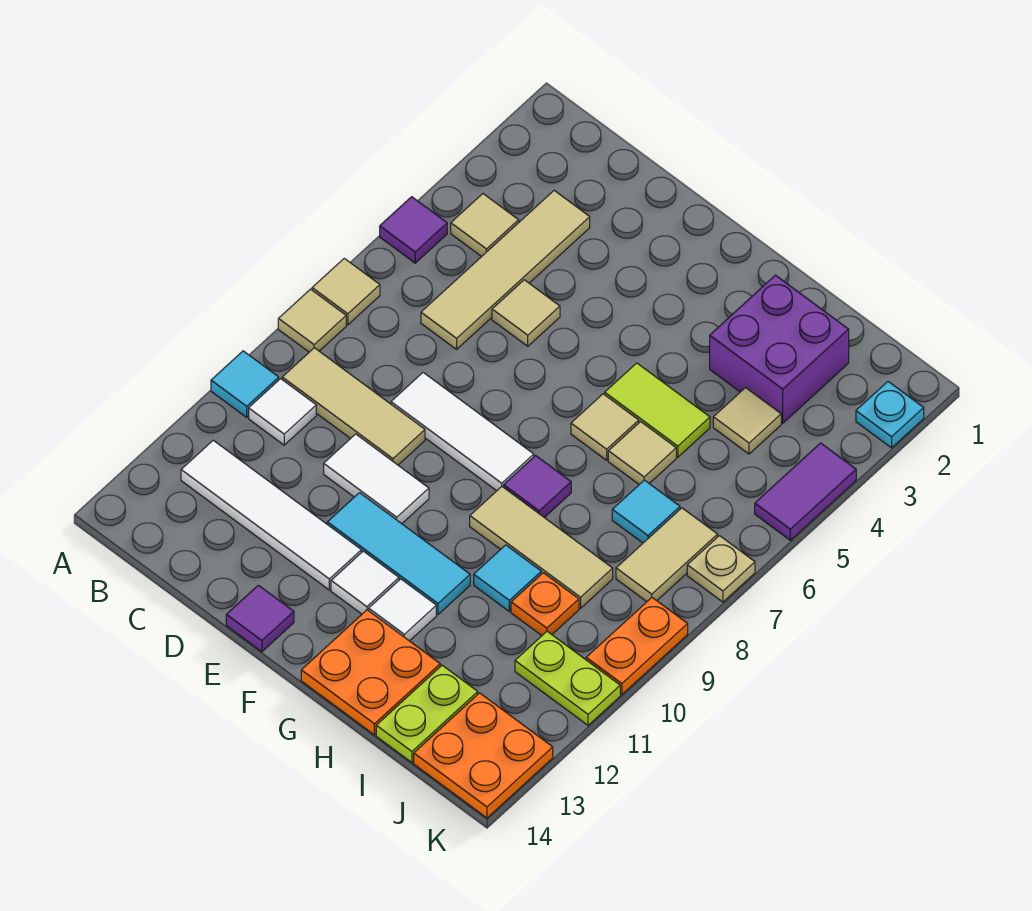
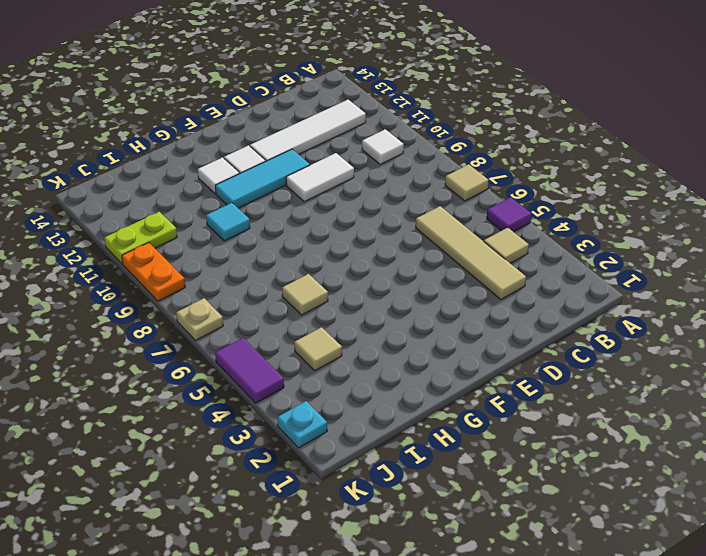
none -> tan tile A8 level 1
none -> cyan tile A10 level 1
none -> tan tile B9:D9 level 1
none -> tan tile D5 level 1

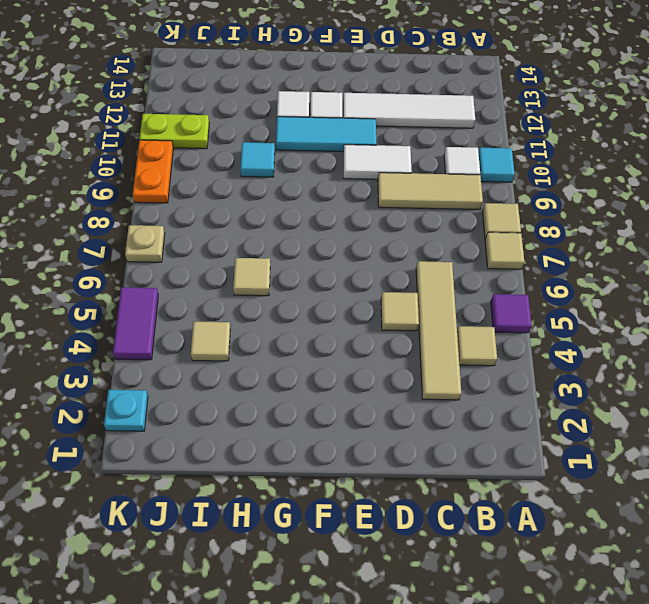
none -> white tile D8:F8 level 1
none -> purple tile E14 level 1
none -> lime tile G5:H5 level 1
none -> tan tile G6 level 1

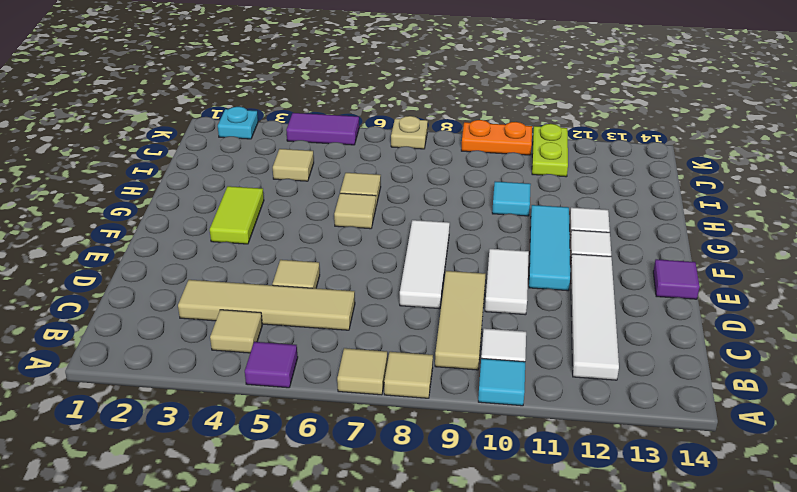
lime tile F3:G3 level 1 -> lime tile G5:H5 level 1
none -> purple tile G8 level 1
none -> tan tile G9:I9 level 1
none -> orange plate G13:H14 level 1
none -> purple brick H2:I3 level 1

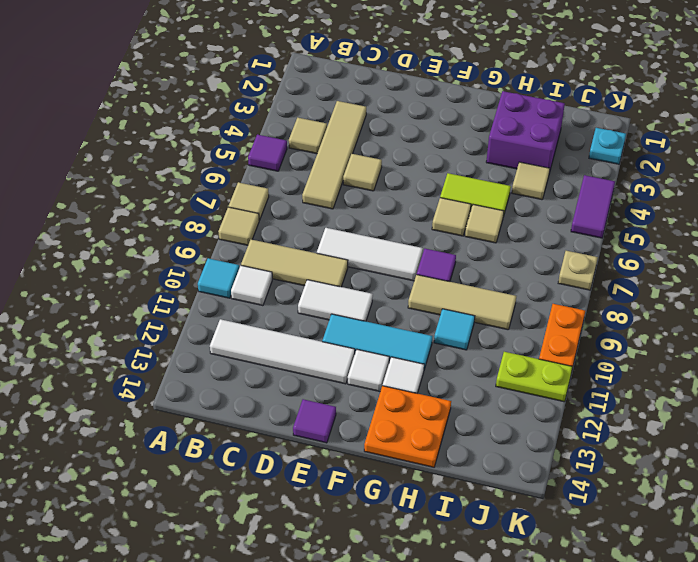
none -> cyan tile I7 level 1
none -> orange plate I10 level 1
none -> lime plate I13:I14 level 1
none -> tan tile J7:J8 level 1

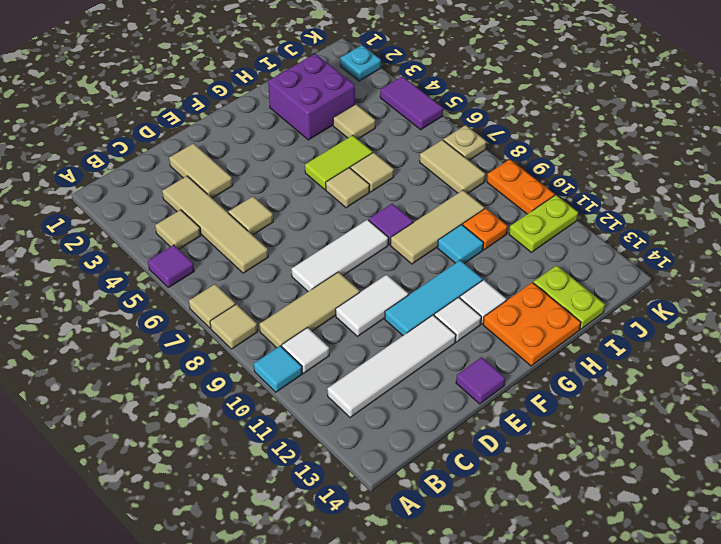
tan tile D2:D3 level 1 -> none
none -> cyan tile I7 level 1
none -> orange plate J13:K14 level 1

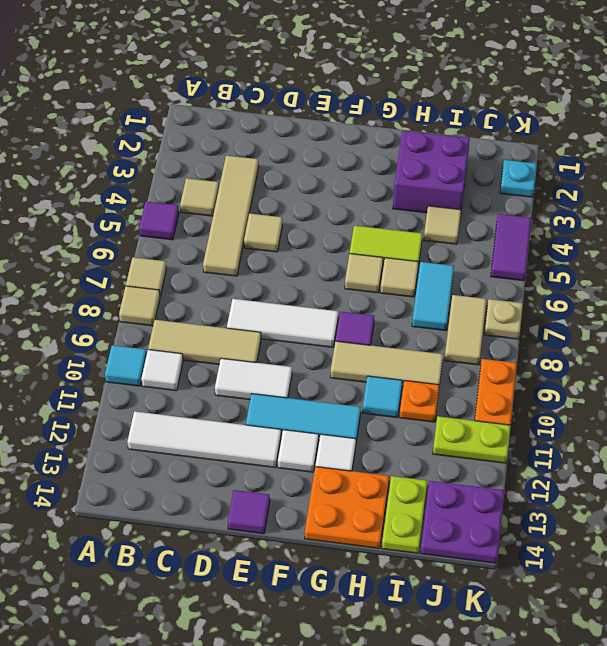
cyan tile I6:I7 level 1 -> cyan tile I7 level 1
purple plate J13:K14 level 1 -> orange plate J13:K14 level 1

